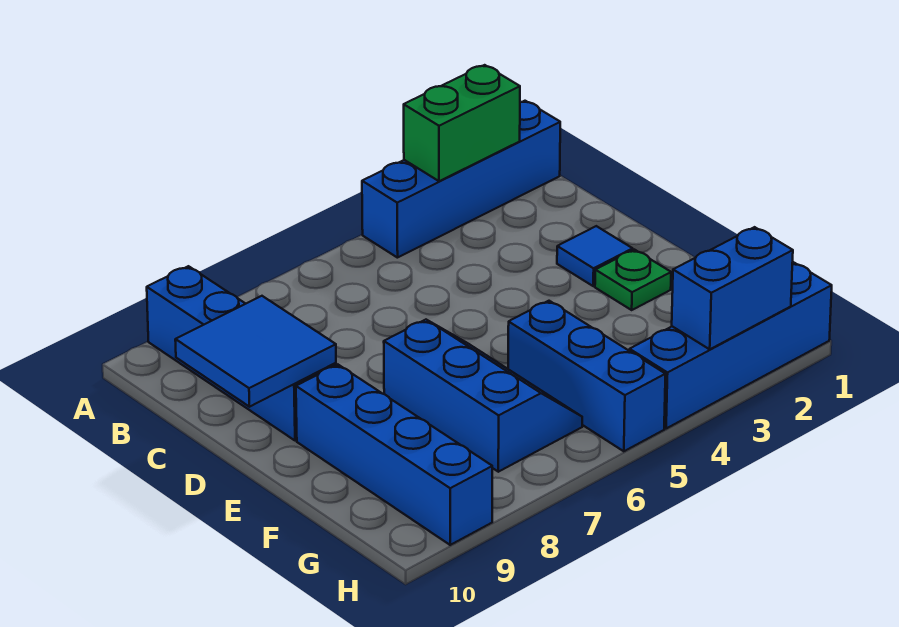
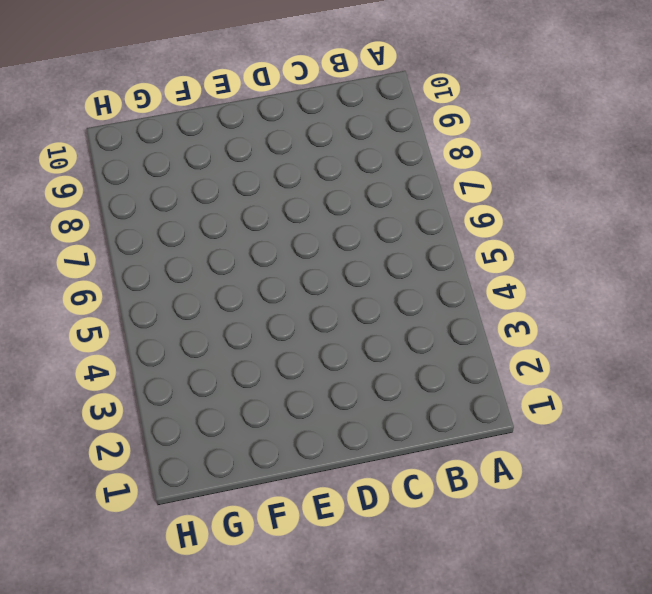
none -> blue brick A1:A4 level 1
none -> blue brick A9:D9 level 1

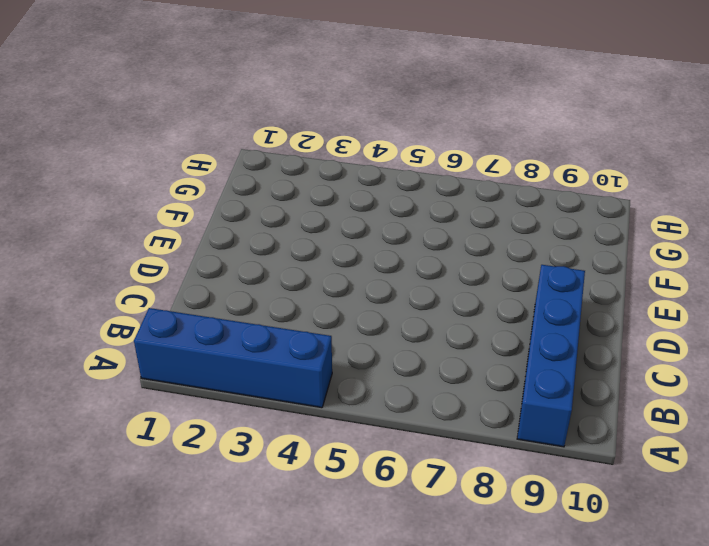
none -> blue tile D2 level 1
none -> green plate E2 level 1

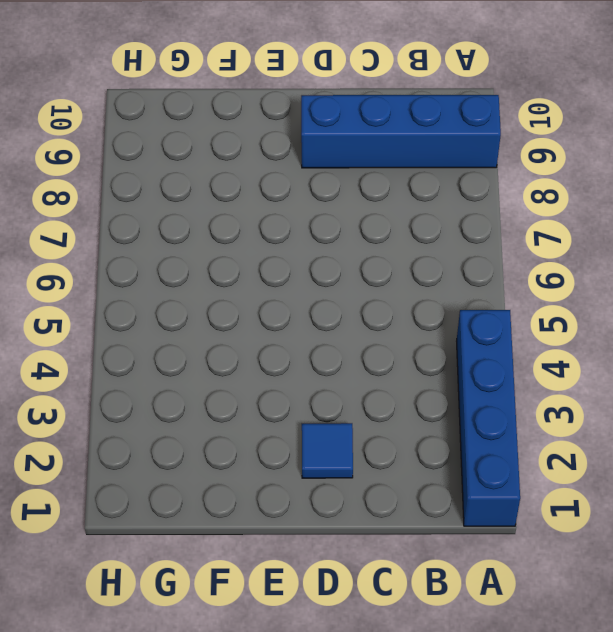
none -> green plate E2 level 1
none -> blue slope E6:G7 level 1 top 7

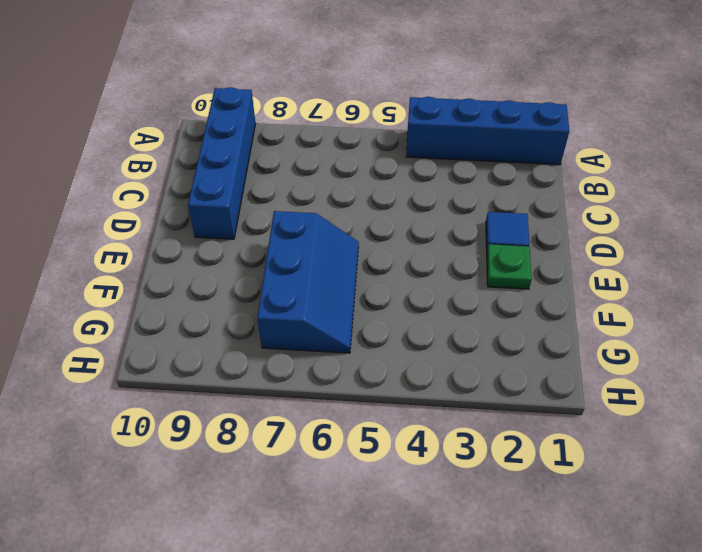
none -> blue brick E9:H9 level 1
none -> blue brick F5:H5 level 1

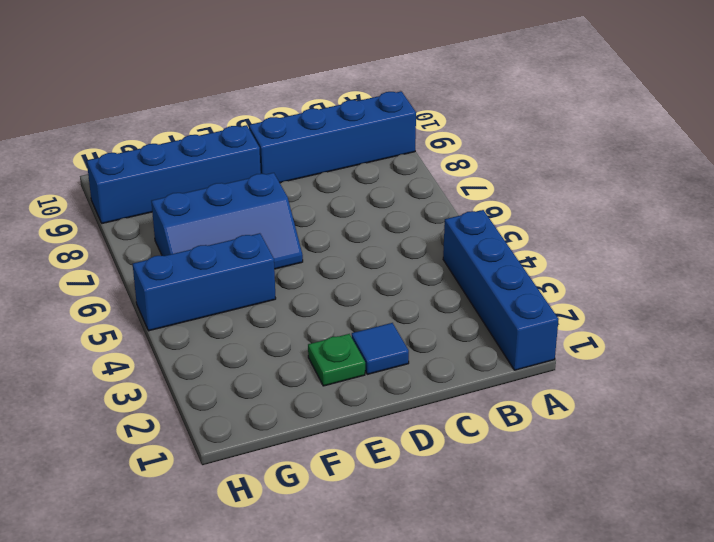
none -> blue brick H1:H4 level 1
none -> green brick A2:A3 level 2

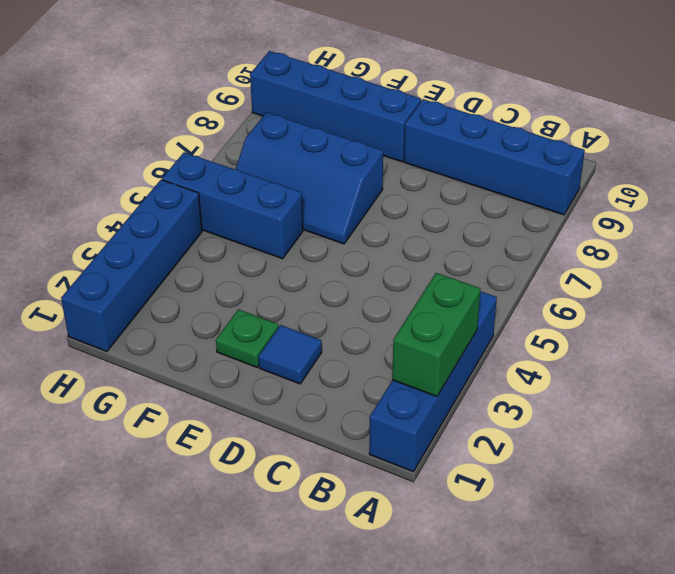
none -> blue tile C9:D10 level 2
none -> blue brick H2:H3 level 2

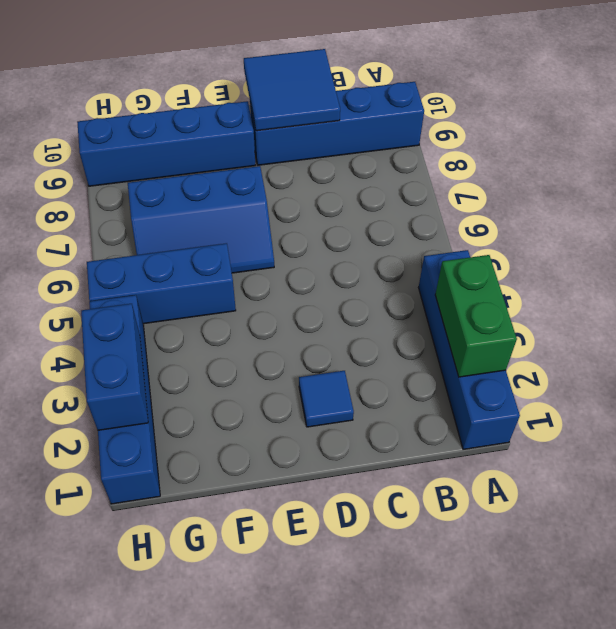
none -> green plate E2 level 1

